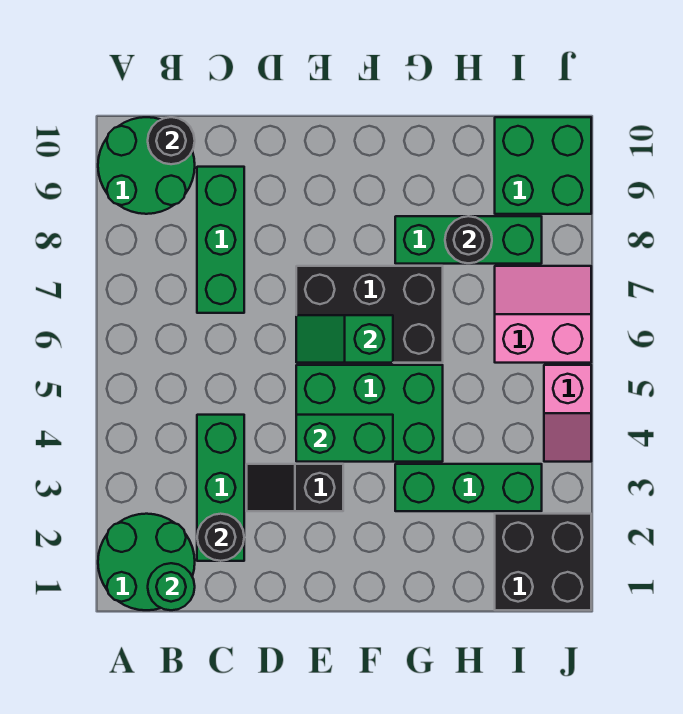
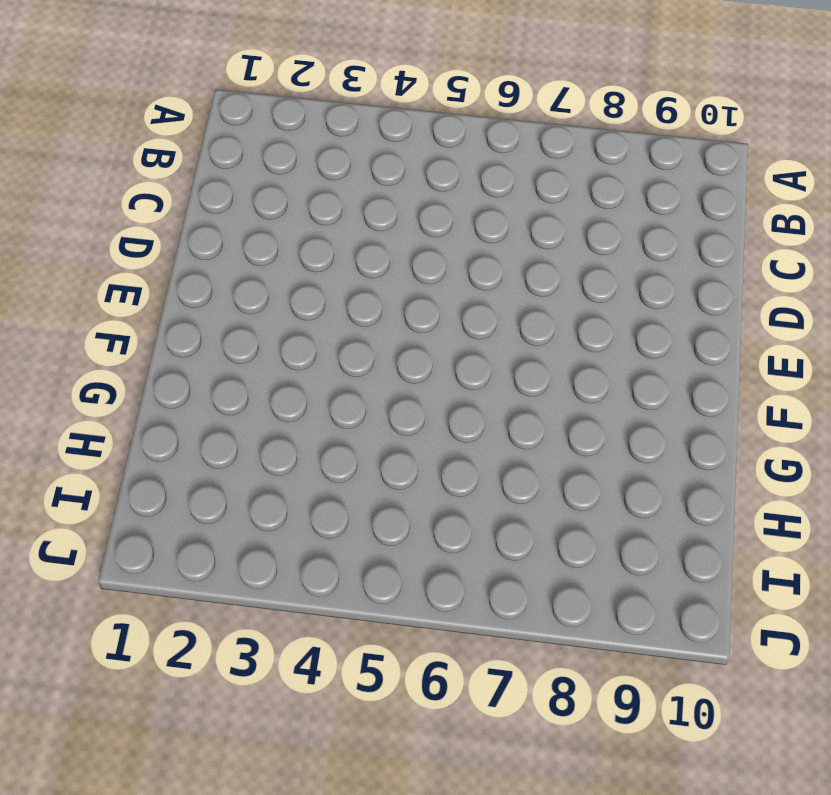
none -> green round brick A1:B2 level 1
none -> green round brick A9:B10 level 1
none -> green brick C2:C4 level 1

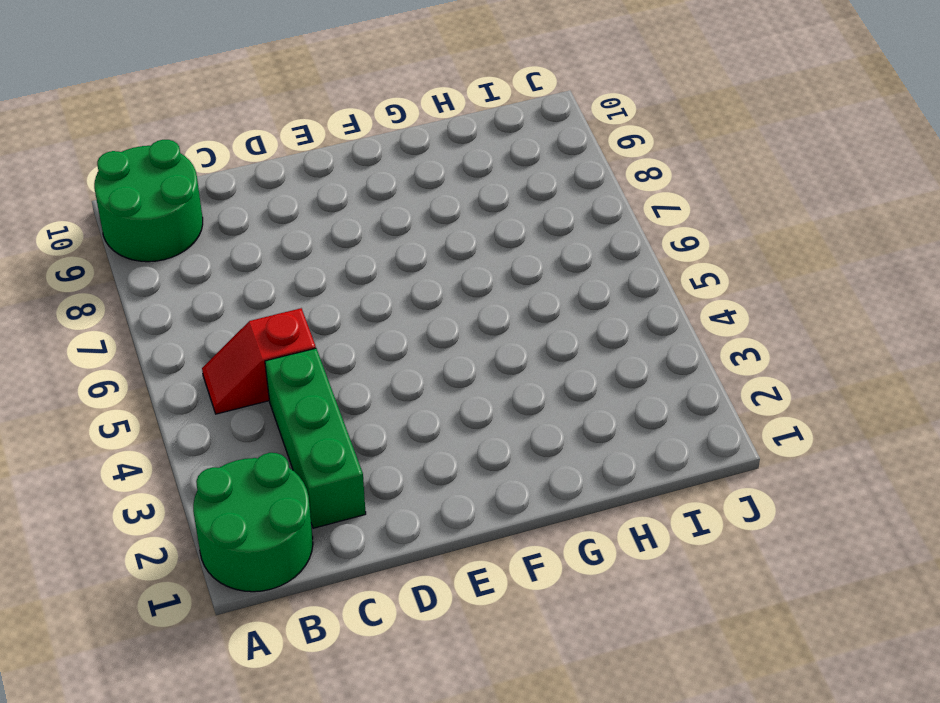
red slope B5:C5 level 1 top C -> none
none -> green brick C7:C9 level 1
none -> black slope D3:E3 level 1 top E
none -> green brick E4:G5 level 1

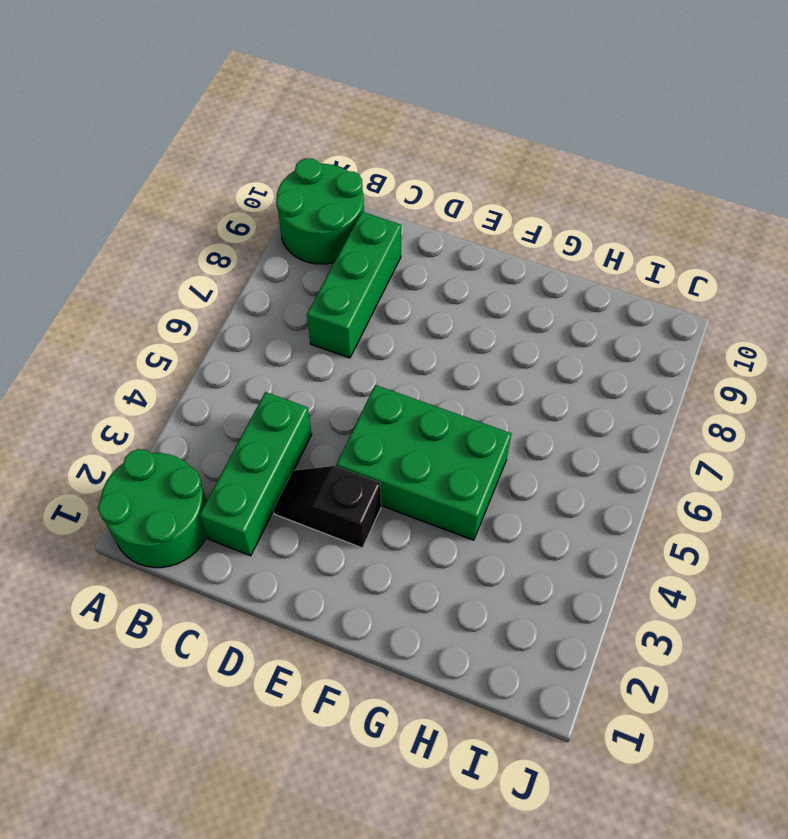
none -> black brick E6:G7 level 1
none -> green brick G3:I3 level 1
none -> green brick G8:I8 level 1

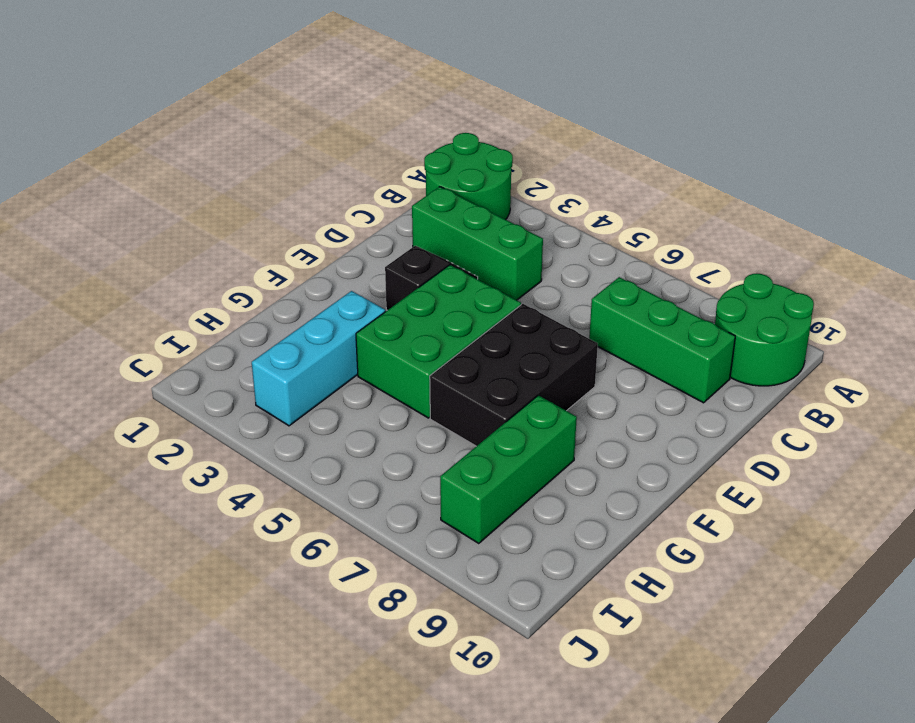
cyan brick G3:I3 level 1 -> green brick G3:I3 level 1
none -> black brick I1:J2 level 1
none -> pink slope I6:J7 level 1 top 6
none -> green brick I9:J10 level 1

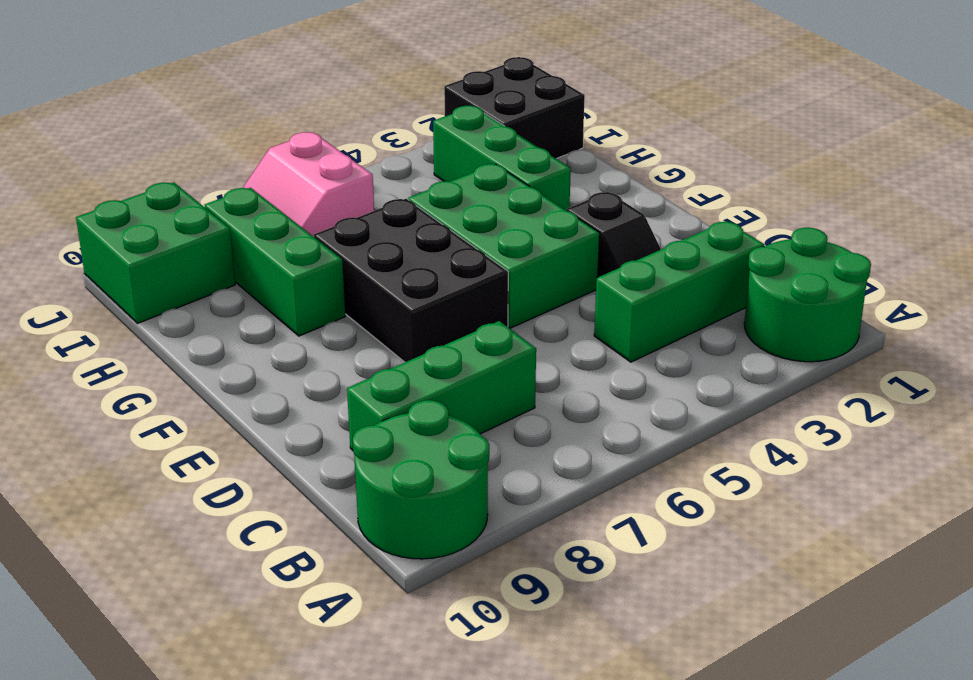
none -> pink slope J4:J5 level 1 top 5
none -> green round brick B1 level 2
none -> black round brick B10 level 2

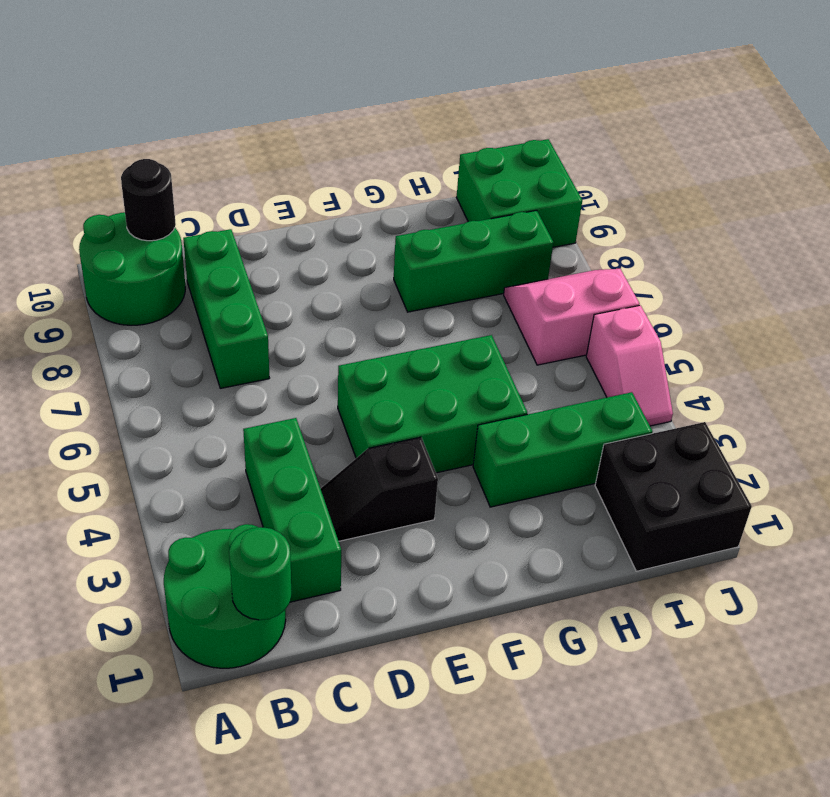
none -> black brick E6:G7 level 1
none -> black round brick C2 level 2
none -> green brick E4:F4 level 2

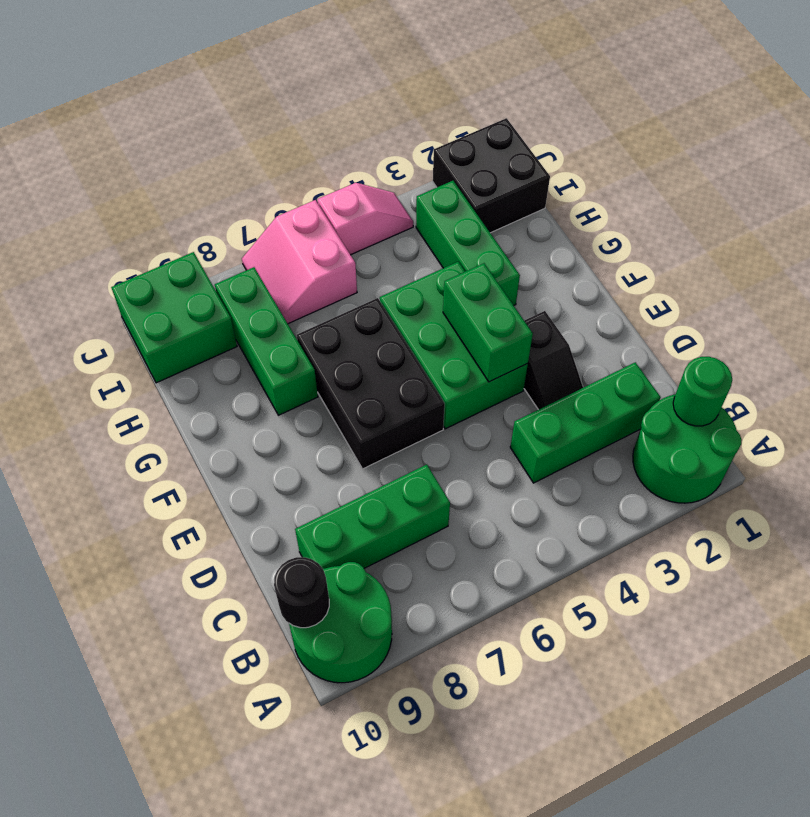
none -> black round brick C2 level 2
none -> green slope E6:F6 level 2 top F
none -> black round brick H8 level 2

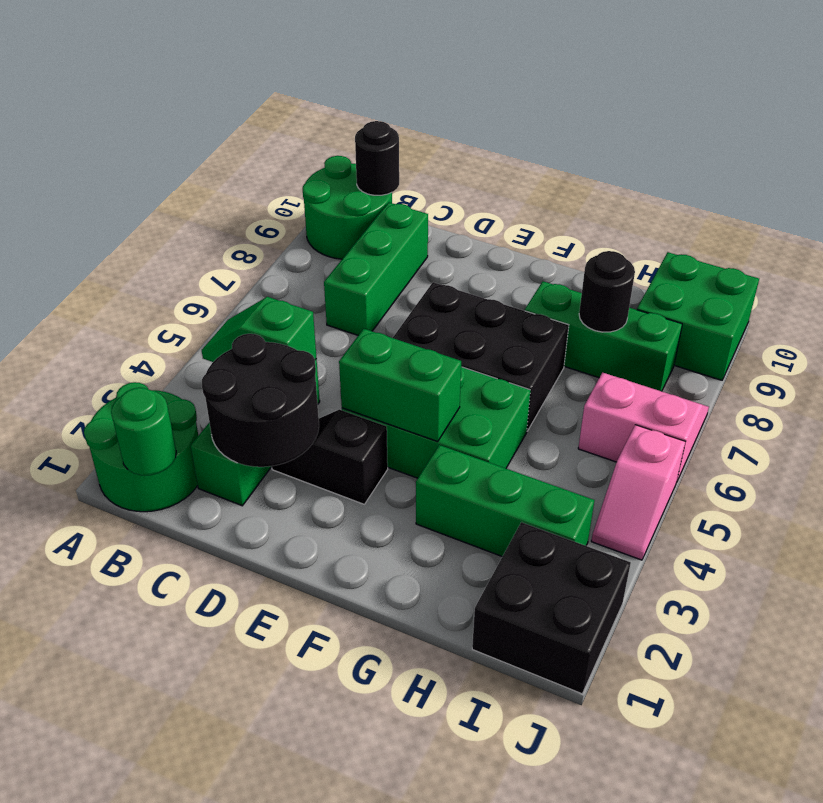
green slope B4:C4 level 2 top C -> green slope E6:F6 level 2 top F
black round brick C2:D3 level 2 -> black round brick C2 level 2

